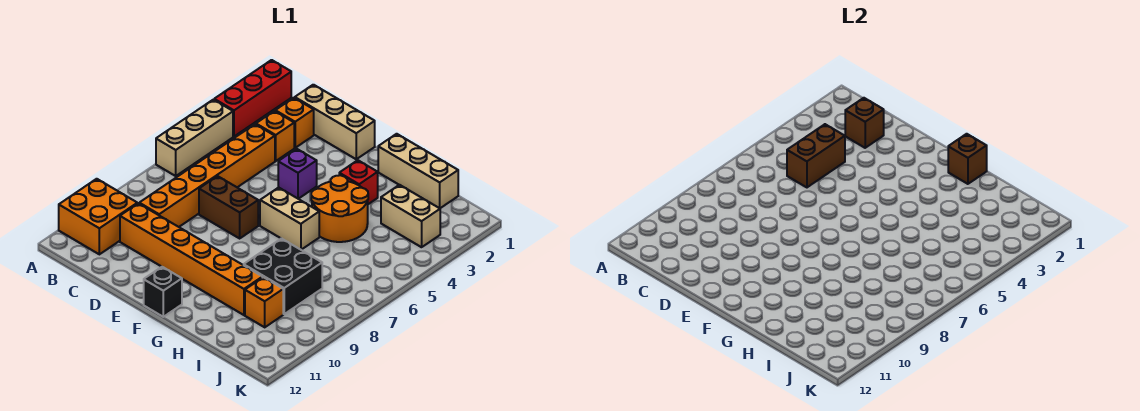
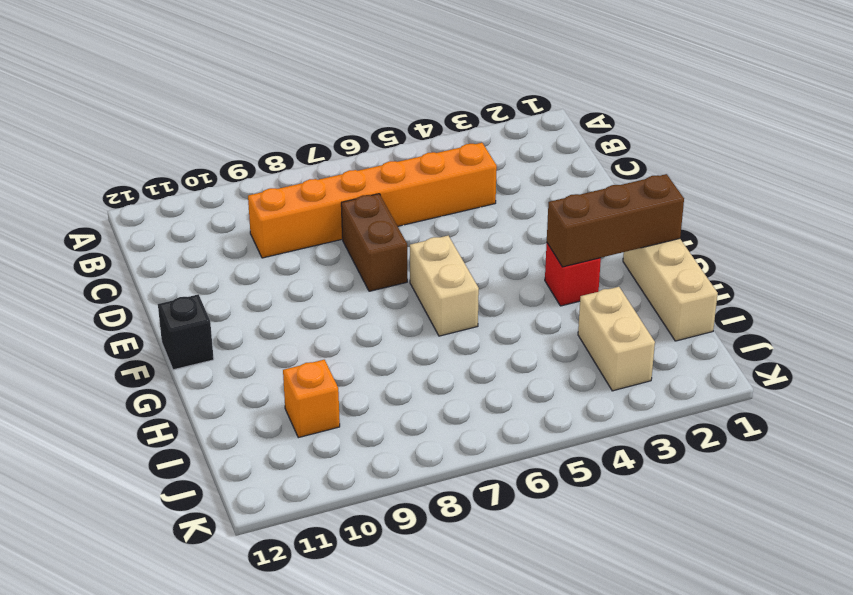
brown brick G1:G3 level 2 -> brown brick G1 level 2
none -> red brick A1:A3 level 1
none -> tan brick A4:A6 level 1
none -> orange brick A10:B11 level 1

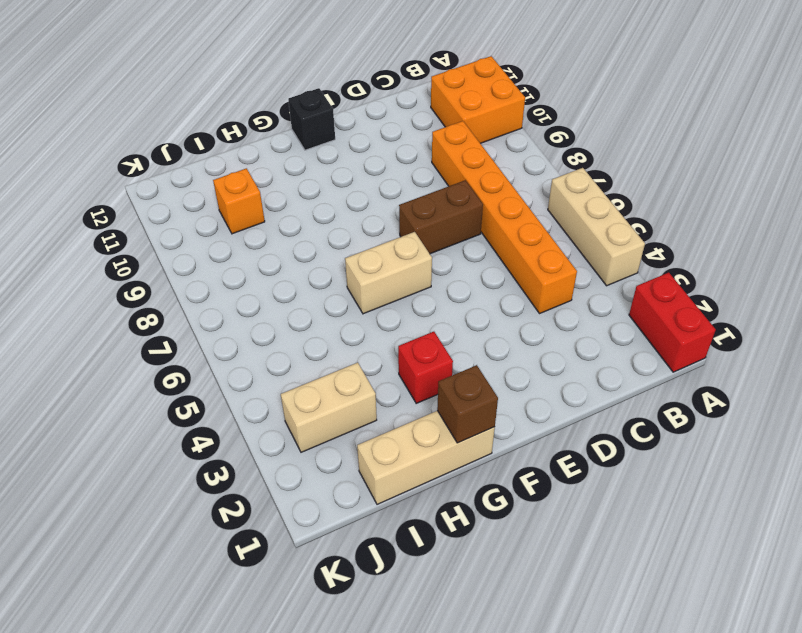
red brick A1:A2 level 1 -> red brick A1:A3 level 1
none -> tan brick C1:E1 level 1
none -> orange brick C2 level 1
none -> orange brick C3 level 1

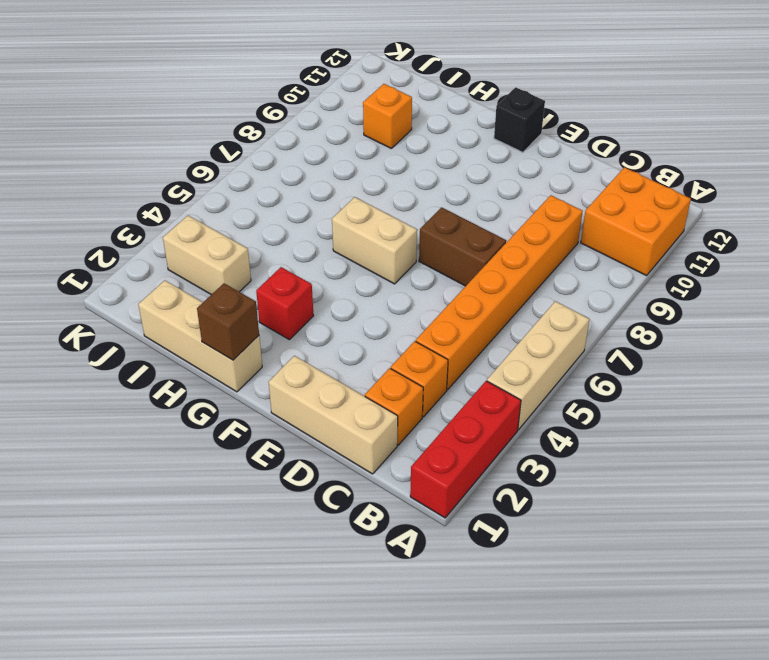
none -> orange brick C10:H10 level 1
none -> purple brick E4 level 1
none -> orange round brick G4:H5 level 1

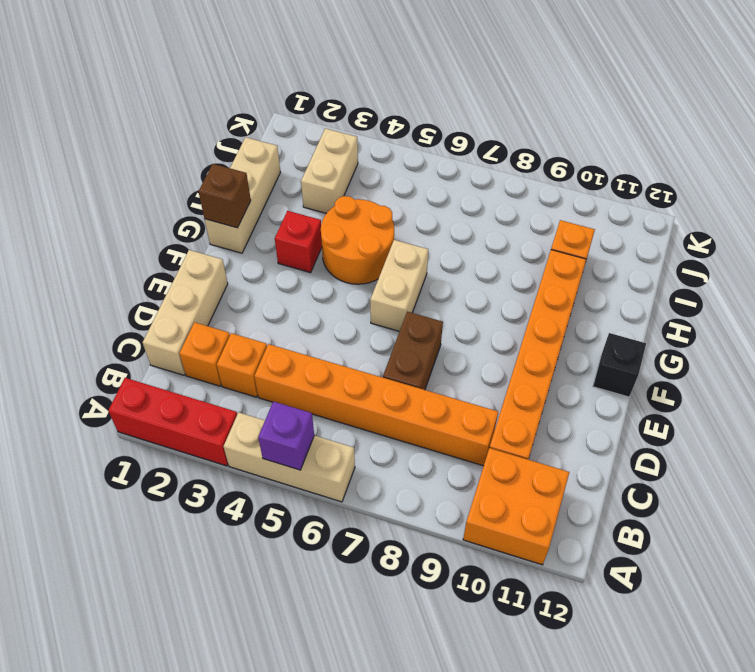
purple brick A5 level 2 -> purple brick E4 level 1
none -> black brick H8:I9 level 1
none -> brown brick C2 level 2
none -> brown brick C4:C5 level 2

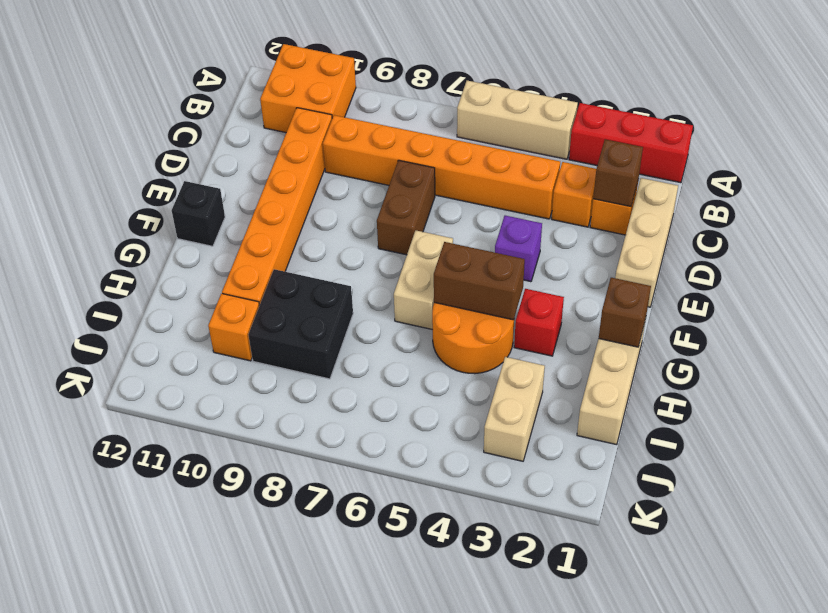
brown brick G4:G5 level 2 -> brown brick C4:C5 level 2

